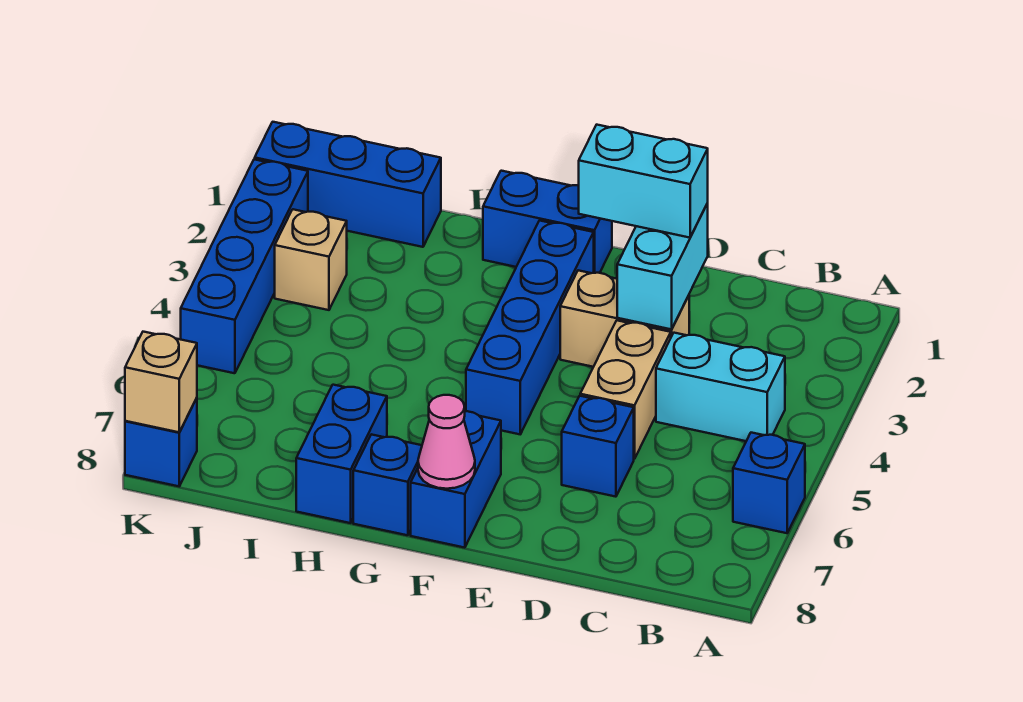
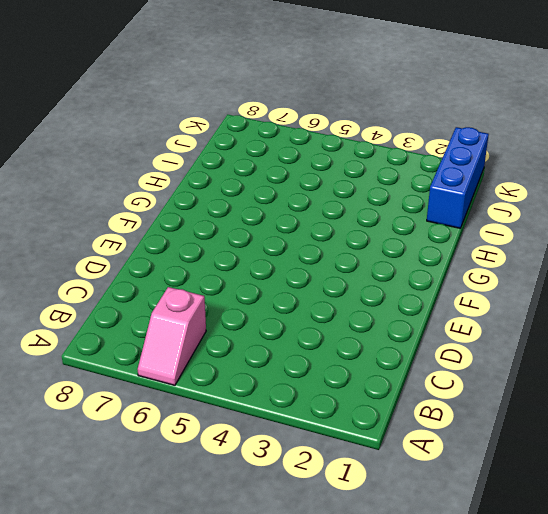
pink slope A6:B6 level 1 top B -> blue brick A6 level 1
none -> cyan brick B4:C4 level 1
none -> tan brick D3:E3 level 1
none -> tan brick D4:D5 level 1

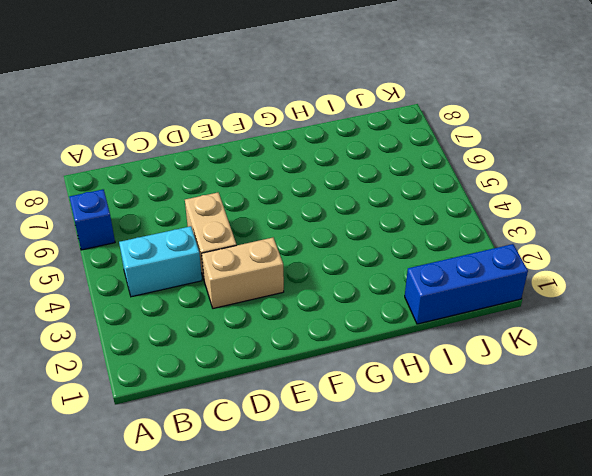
none -> blue brick D6 level 1
none -> blue brick F1:G1 level 1
none -> blue brick F2:F5 level 1

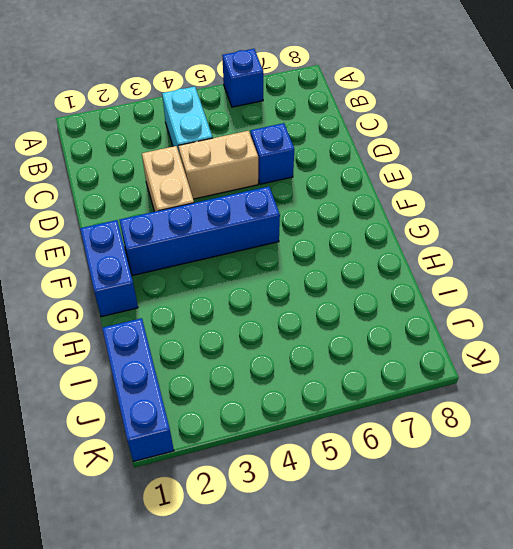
none -> blue brick F7:F8 level 1
none -> blue brick G8 level 1
none -> blue brick H7:H8 level 1

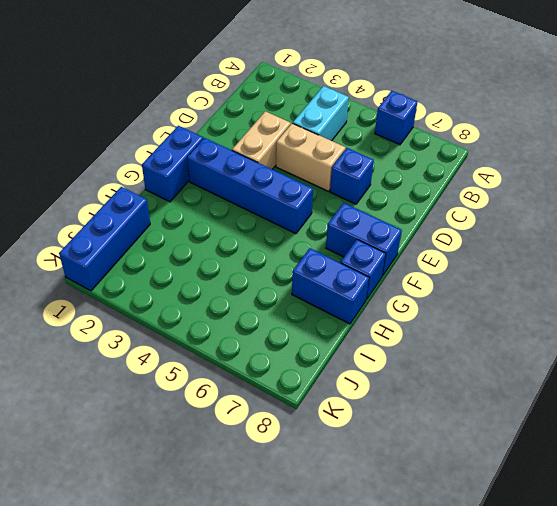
none -> tan brick J3 level 1
none -> blue brick K2:K5 level 1
none -> blue brick K8 level 1

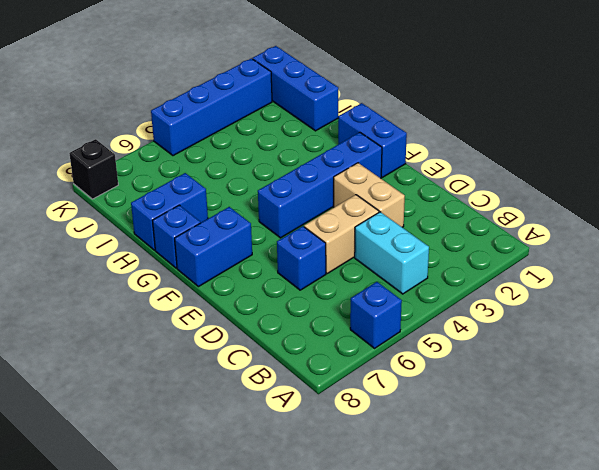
black brick K8 level 1 -> blue brick K8 level 1
none -> tan brick J3 level 1
none -> cyan brick D2:D3 level 2
none -> pink cone F8 level 2

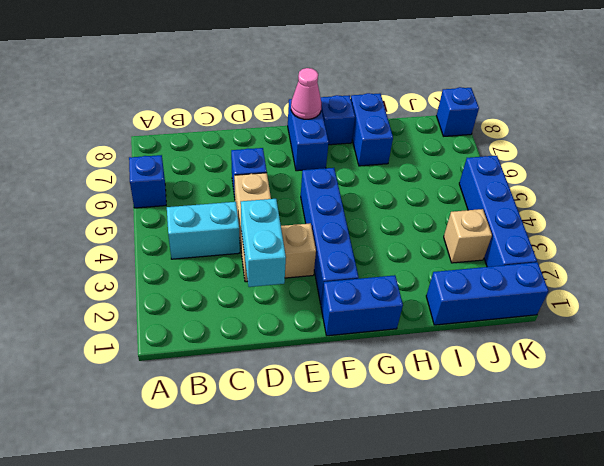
none -> tan brick K8 level 2
none -> cyan brick D2:E2 level 3

